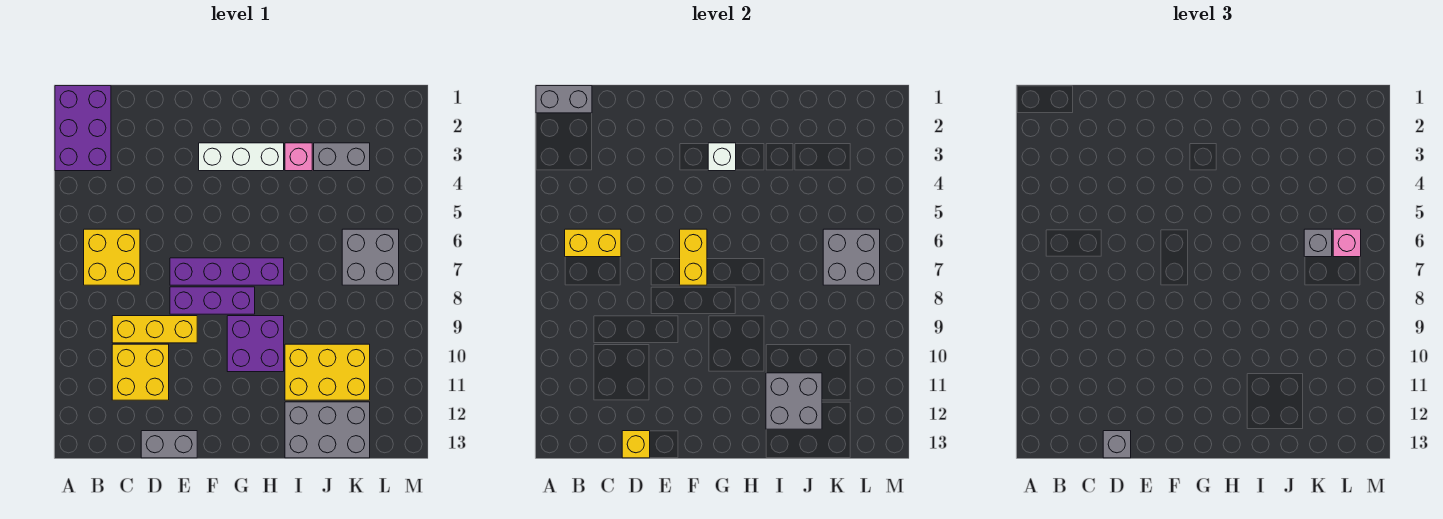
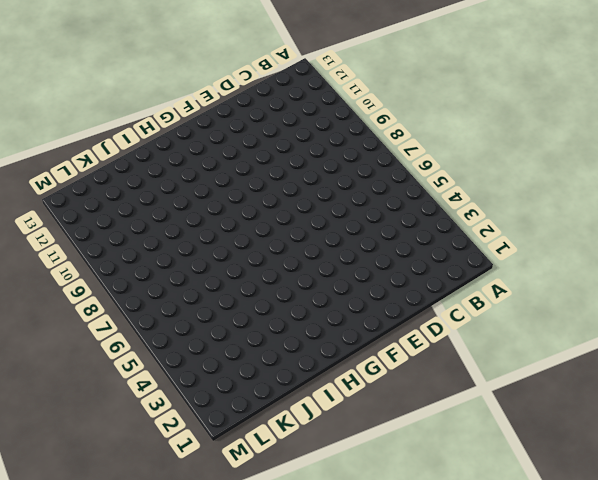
none -> purple brick A1:B3 level 1
none -> yellow brick B6:C7 level 1
none -> yellow brick C9:E9 level 1

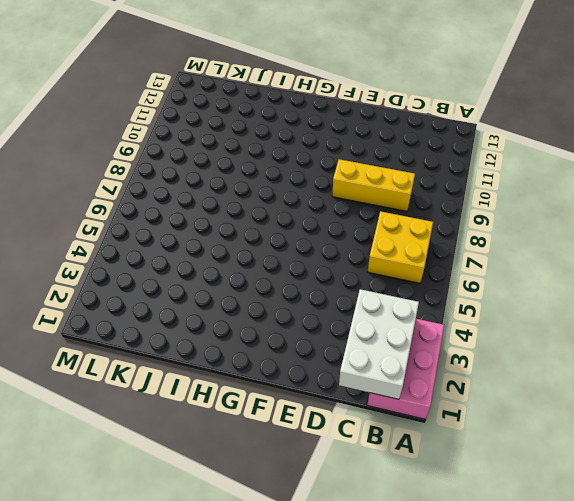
pink brick A1:B3 level 1 -> purple brick A1:B3 level 1
white brick B1:C3 level 2 -> grey brick A1:B1 level 2
none -> yellow brick C10:D11 level 1
none -> grey brick D13:E13 level 1
none -> purple brick E7:H7 level 1

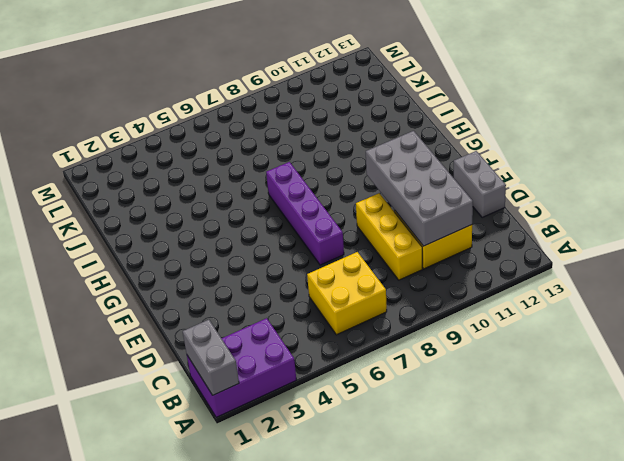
grey brick C10:F11 level 2 -> none
none -> purple brick E8:G8 level 1
none -> white brick F3:H3 level 1
none -> purple brick G9:H10 level 1

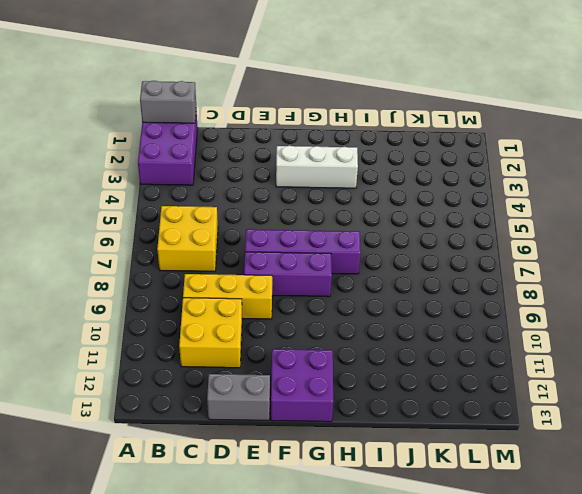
purple brick F12:G13 level 1 -> purple brick G9:H10 level 1
none -> pink brick I3 level 1
none -> yellow brick I10:K11 level 1
none -> grey brick I12:K13 level 1

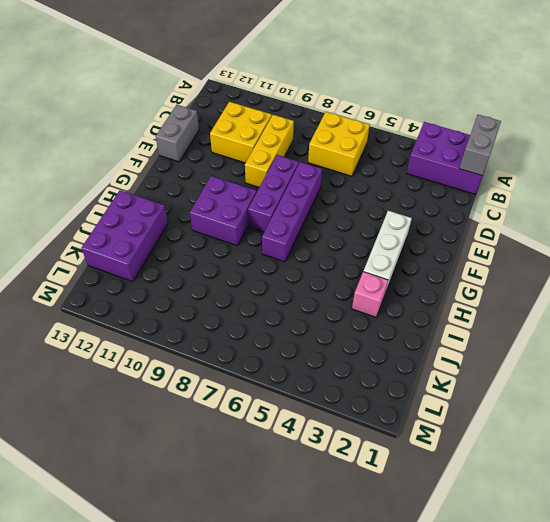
purple brick I12:K13 level 1 -> grey brick I12:K13 level 1
none -> yellow brick I10:K11 level 1
none -> grey brick J3:K3 level 1
none -> grey brick K6:L7 level 1

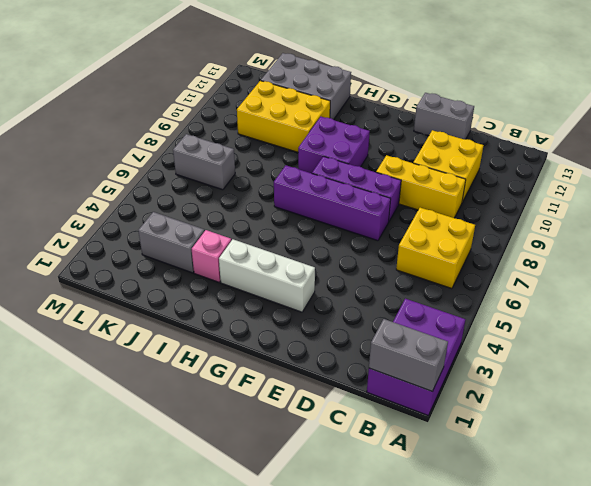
grey brick K7:L7 level 1 -> grey brick K6:L7 level 1
none -> yellow brick B6:C6 level 2
none -> yellow brick D13 level 2
none -> yellow brick F6:F7 level 2

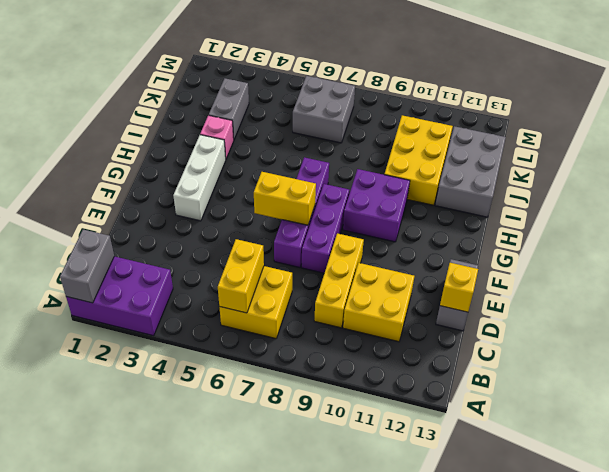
none -> white brick G3 level 2
none -> grey brick I11:J12 level 2
none -> grey brick K6:L7 level 2

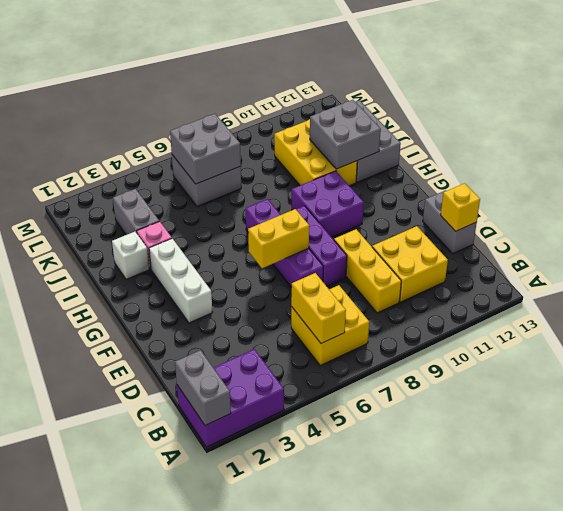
white brick I2 level 1 -> white brick G3 level 2
none -> grey brick D13 level 3
none -> grey brick K6 level 3
none -> pink brick L6 level 3

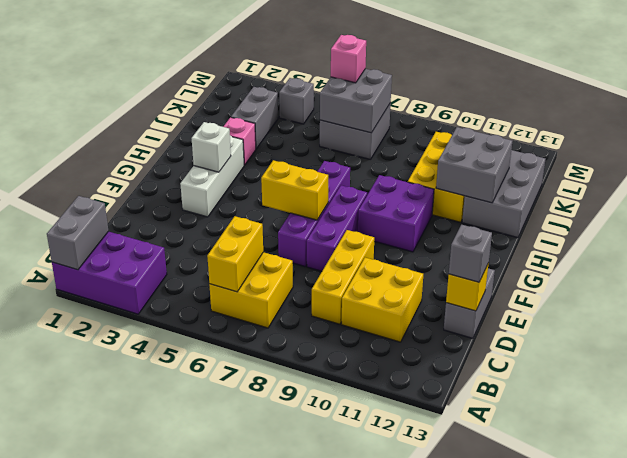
grey brick L4 level 1 -> grey brick K6 level 3

